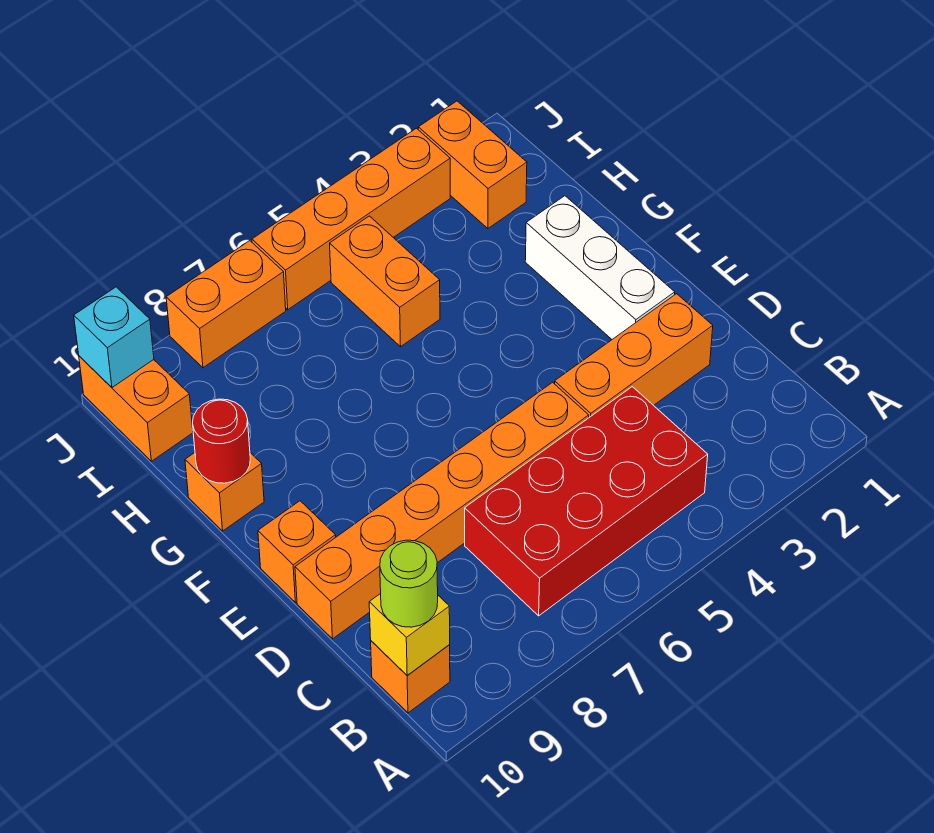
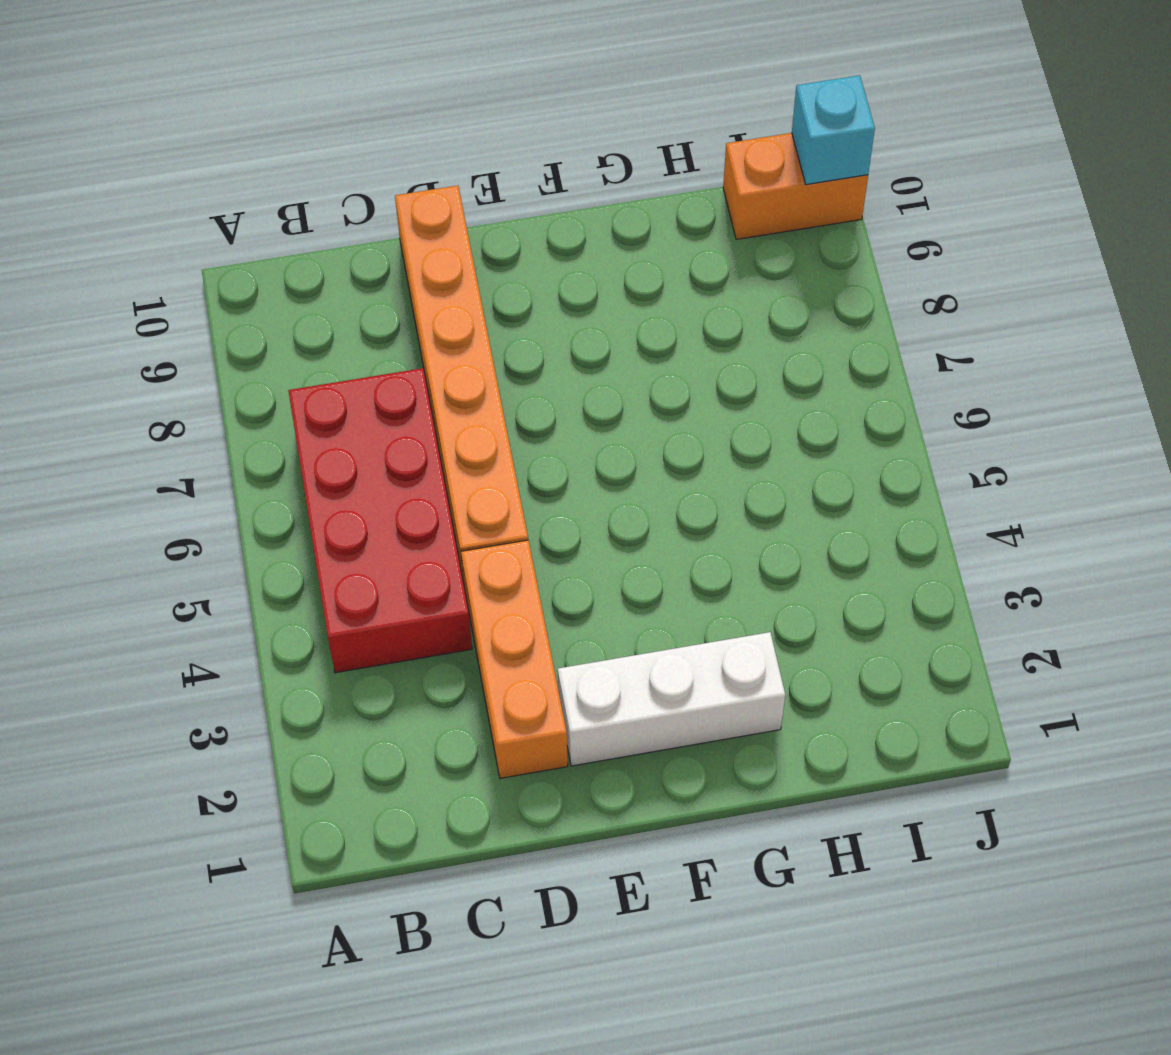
none -> orange brick B10 level 1
none -> orange brick E10 level 1
none -> orange brick G10 level 1

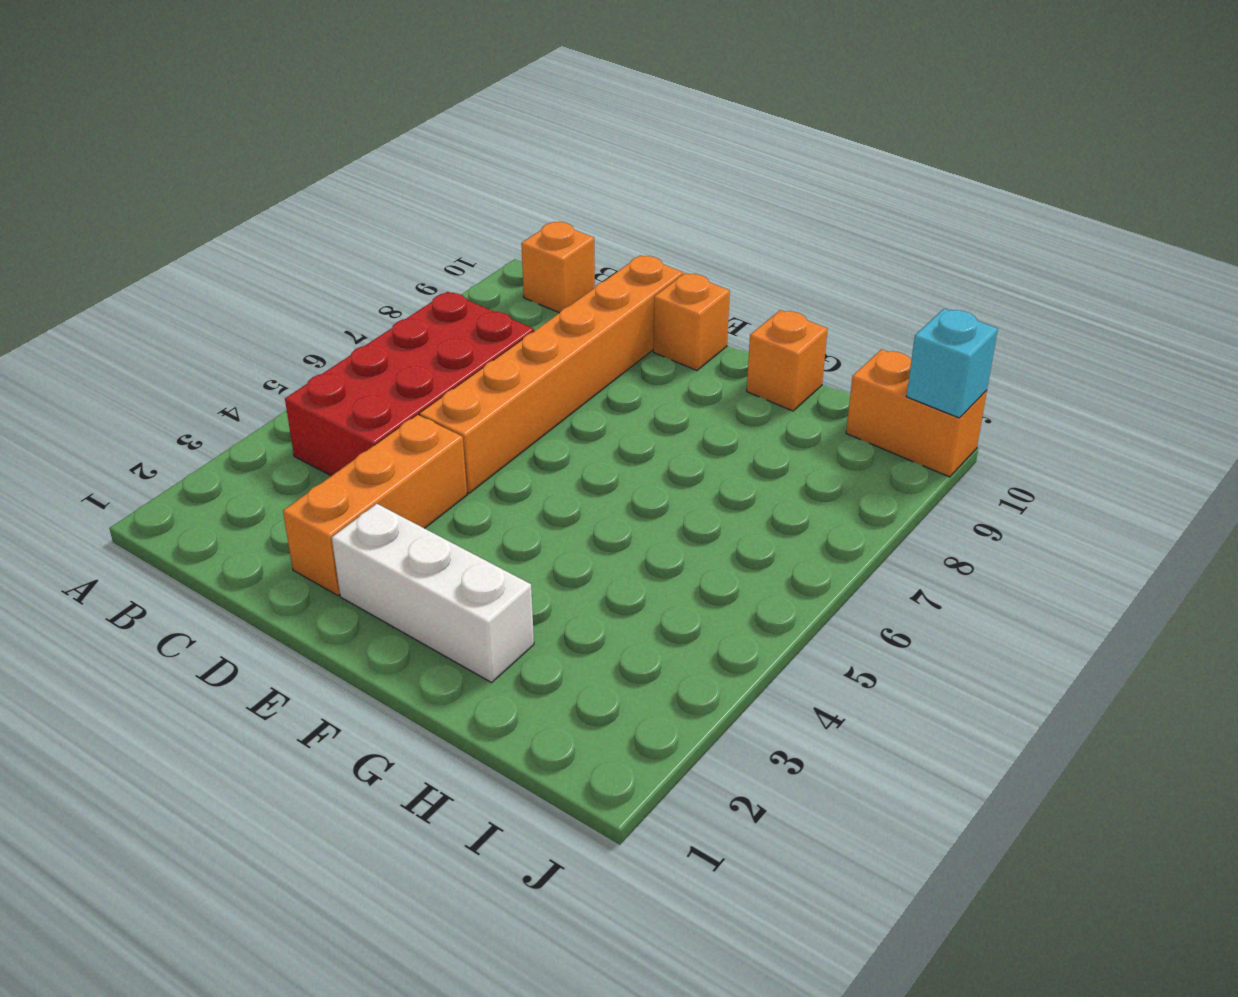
none -> orange brick H5:I5 level 1
none -> orange brick I2:J2 level 1
none -> orange brick J3:J6 level 1

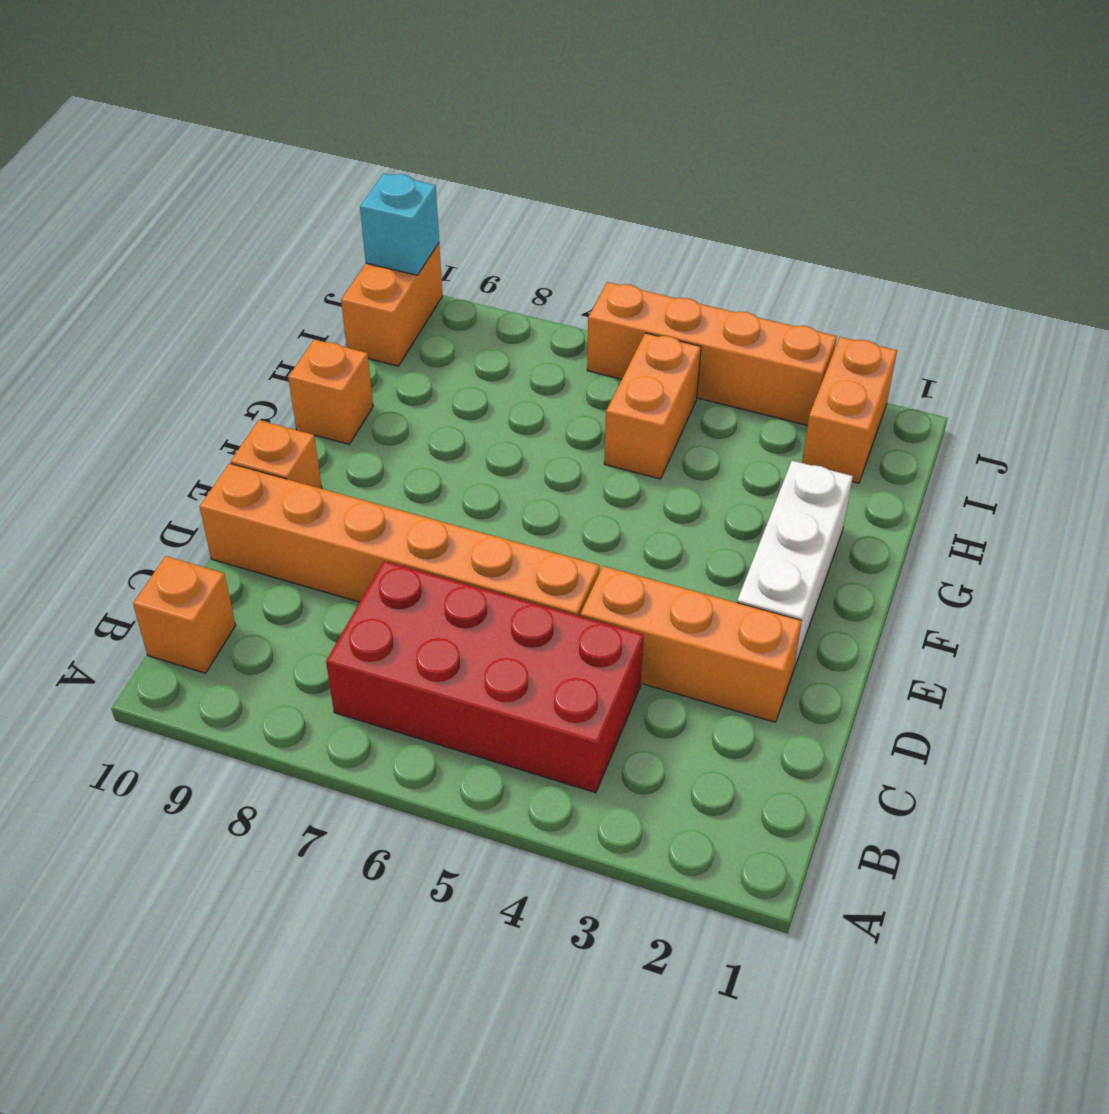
none -> orange brick J7:J8 level 1
none -> yellow brick B10 level 2
none -> red round brick G10 level 2

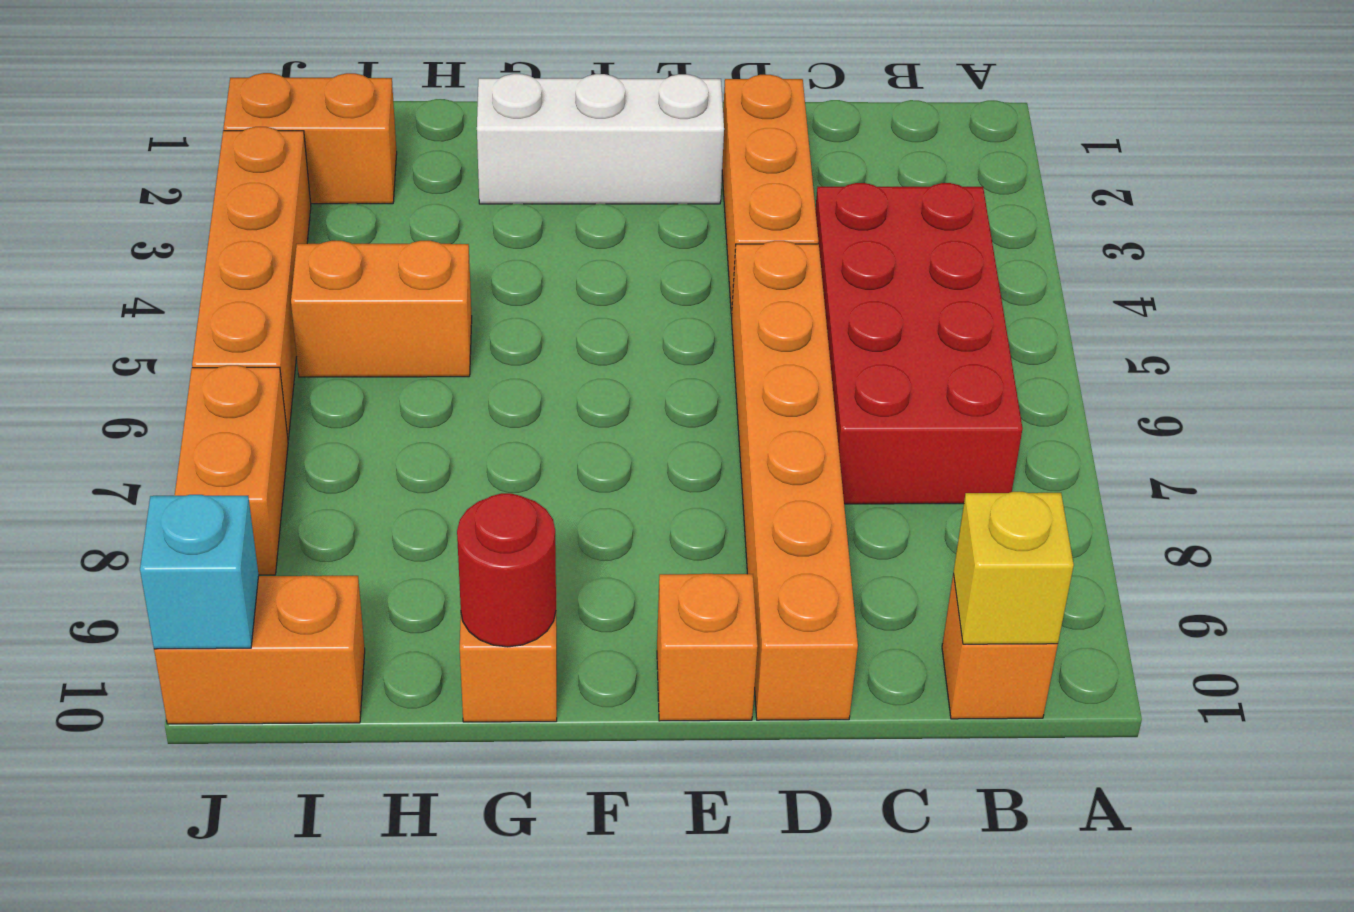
none -> lime round brick B10 level 3

